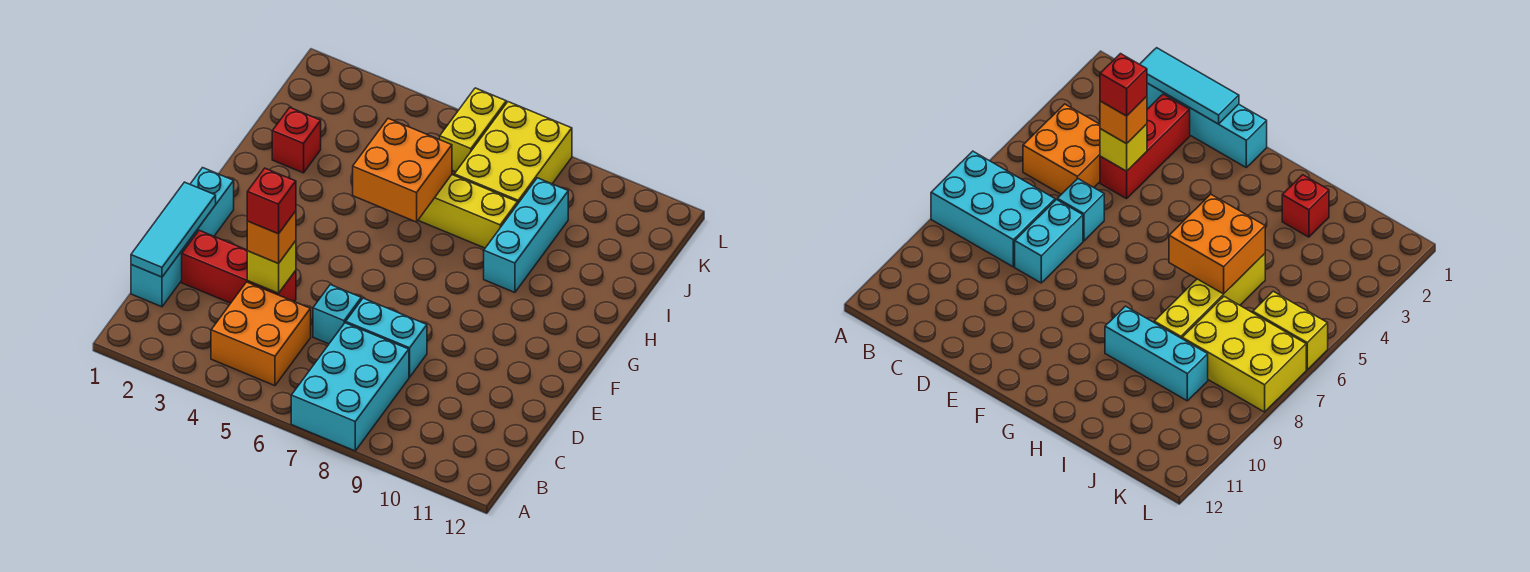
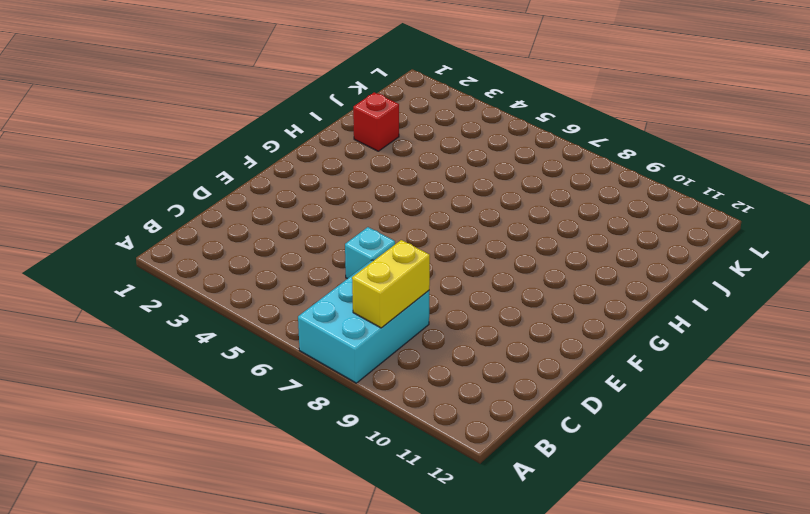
yellow brick B8:C8 level 2 -> yellow brick K6:L6 level 1
none -> orange brick B4:C5 level 1
none -> cyan brick C1:F1 level 1
none -> red brick D2:D4 level 1

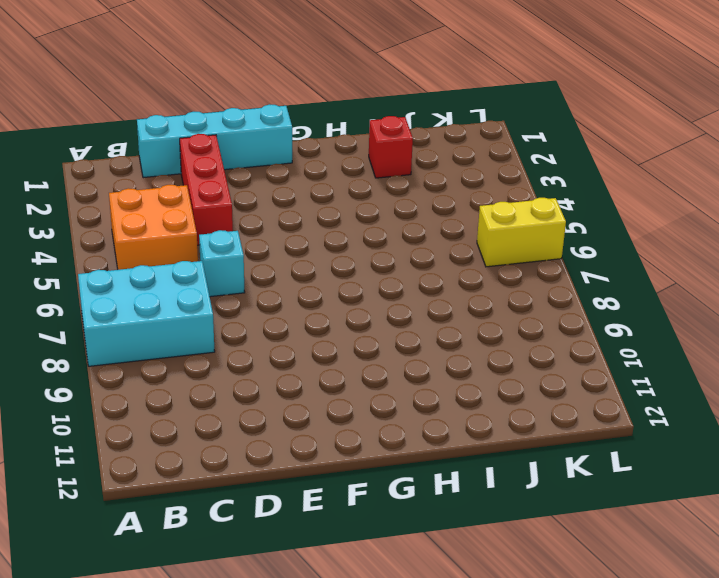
none -> cyan brick D7:D8 level 1
none -> cyan brick H9:J9 level 1
none -> yellow brick I5:I8 level 1

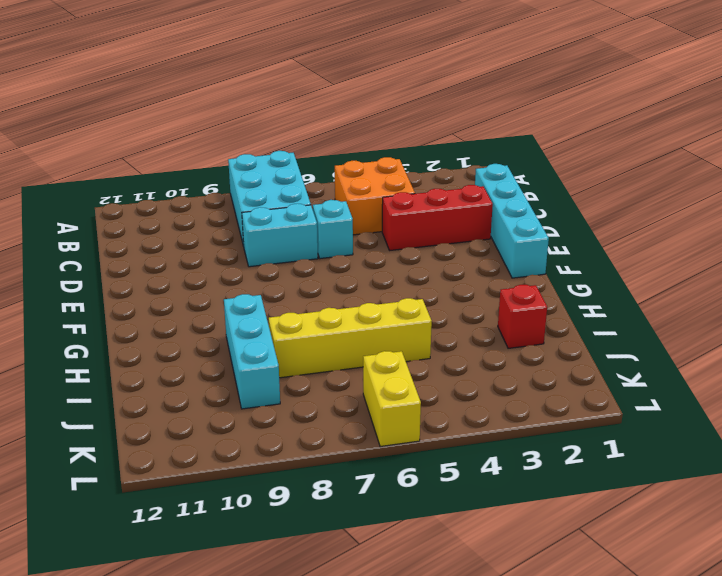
none -> yellow brick J7:L8 level 1
none -> cyan tile C1:E1 level 2
none -> yellow brick D4 level 2

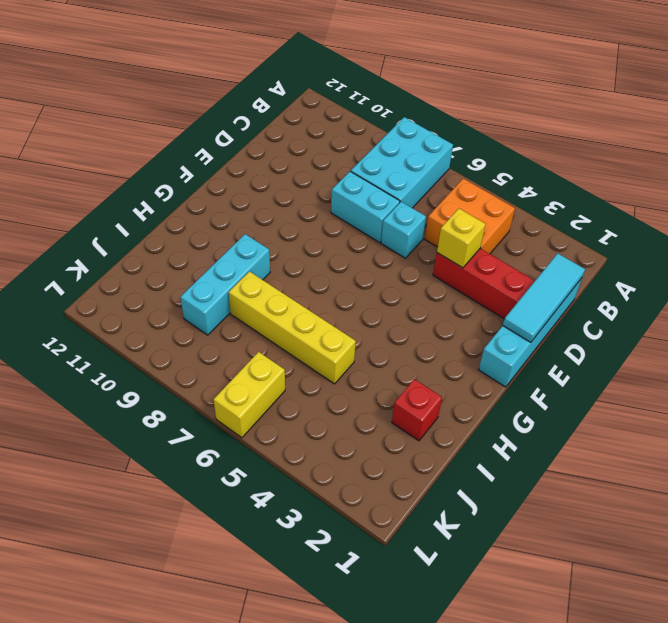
none -> yellow brick J7:L8 level 1
none -> orange brick H5:I6 level 2
none -> orange brick D4 level 3

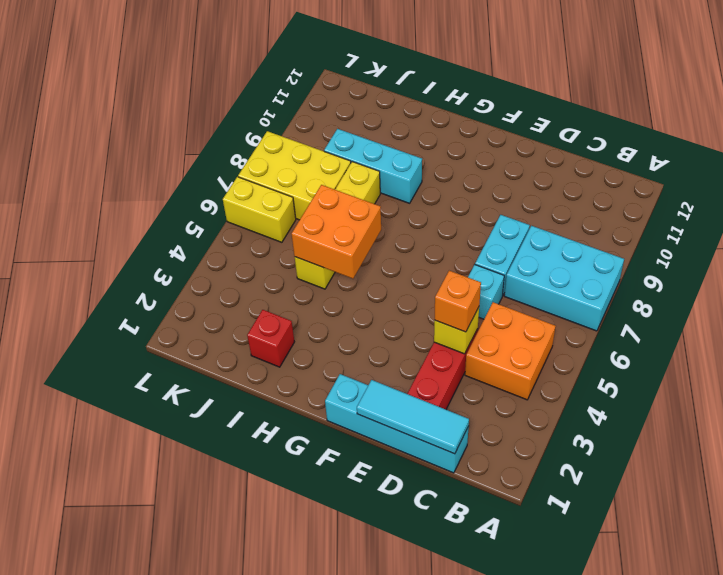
none -> red brick D4 level 4

